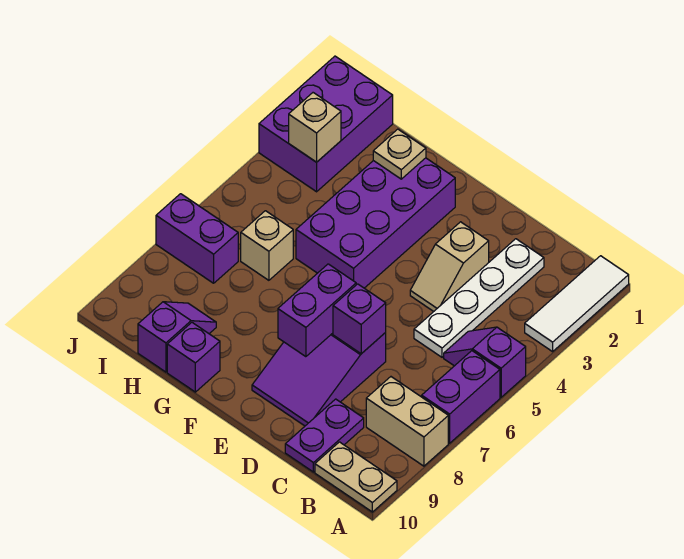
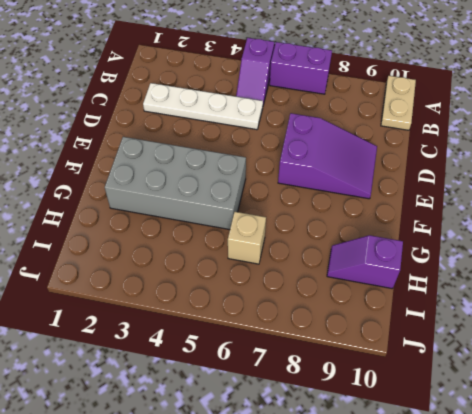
grey brick F2:G5 level 1 -> purple brick F2:G5 level 1
none -> white tile A1:A3 level 1
none -> tan brick A8:B8 level 1
none -> purple plate C9:C10 level 1

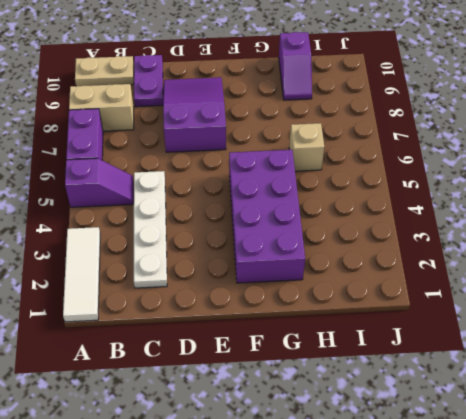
none -> tan slope D3:D4 level 1 top 3
none -> purple brick G10 level 1
none -> purple brick I1:J3 level 1

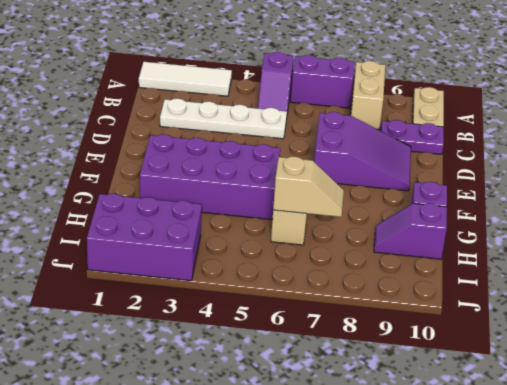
tan slope H6:H7 level 2 top 6 -> tan slope D3:D4 level 1 top 3
none -> purple brick I7:J7 level 1
none -> purple brick D7 level 2
none -> purple brick E7:E8 level 2

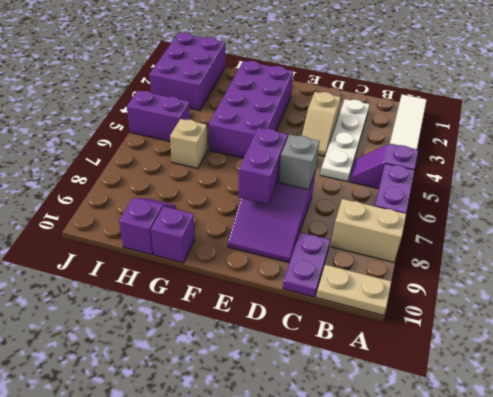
grey brick D7 level 2 -> purple brick D7 level 2
purple brick I5:J5 level 1 -> purple brick I7:J7 level 1
none -> tan plate G2 level 2
none -> tan brick I3 level 2

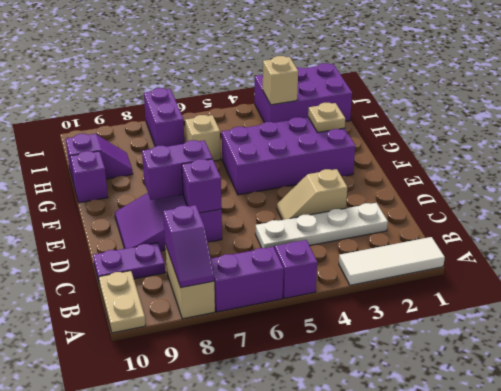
purple slope A8:B8 level 2 top B -> none

